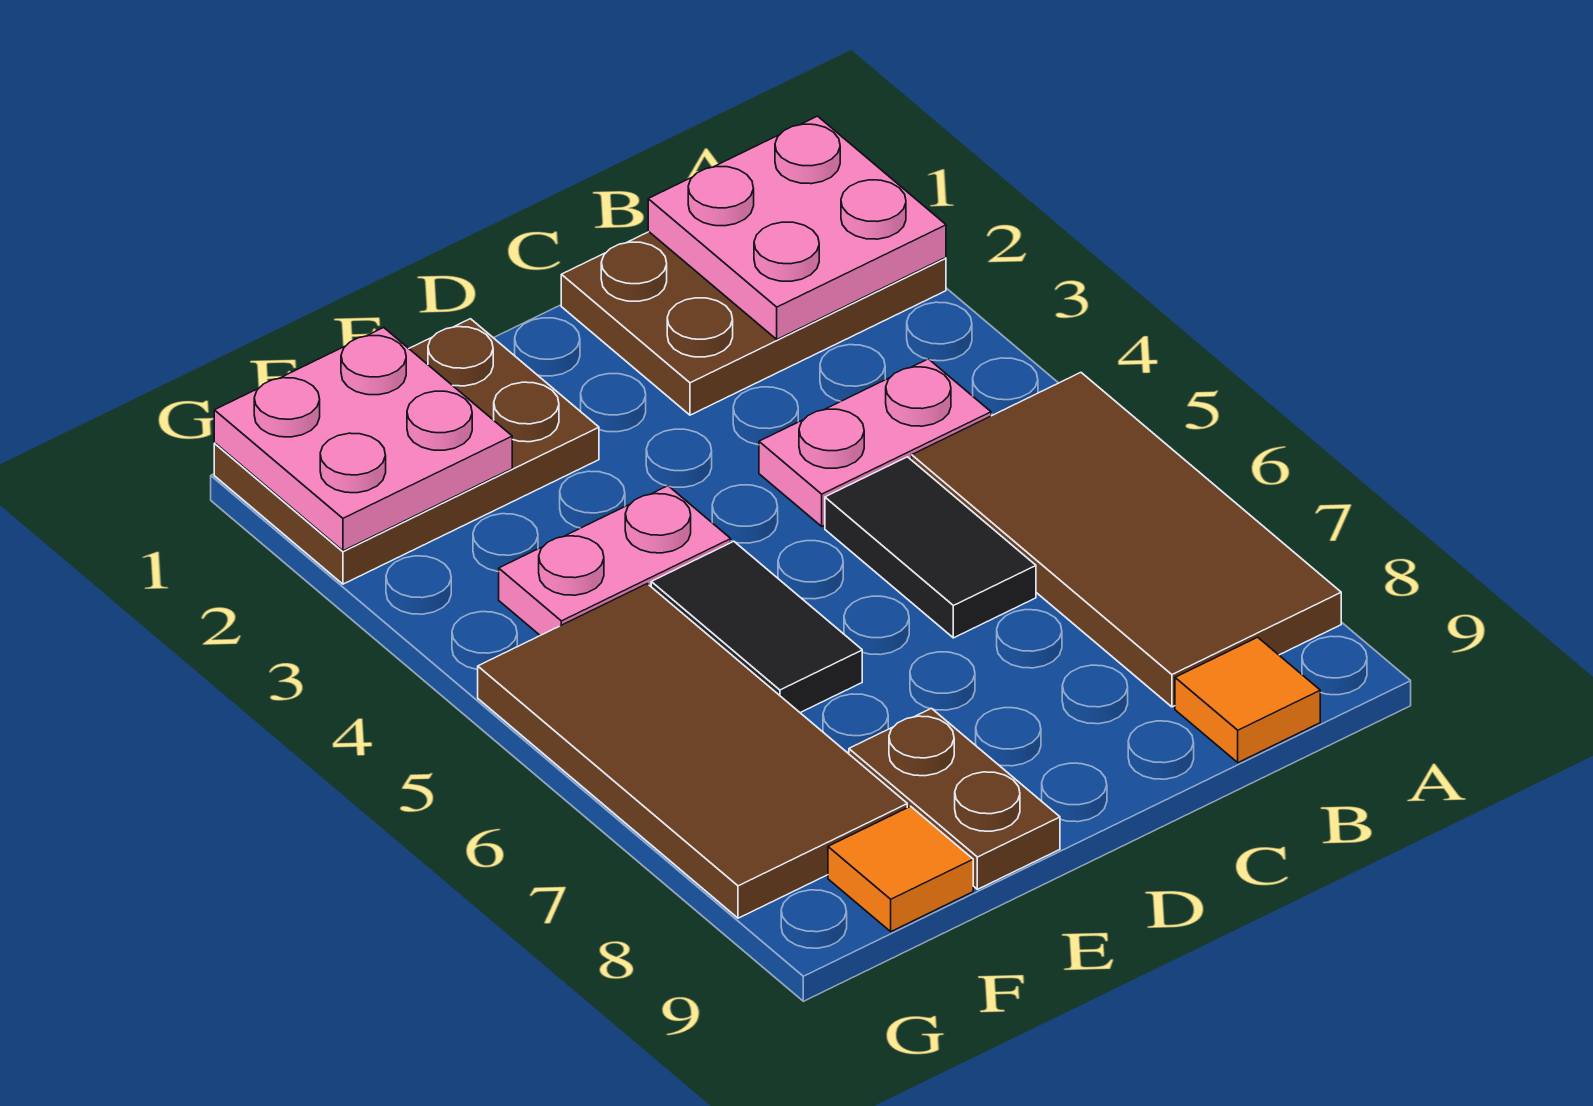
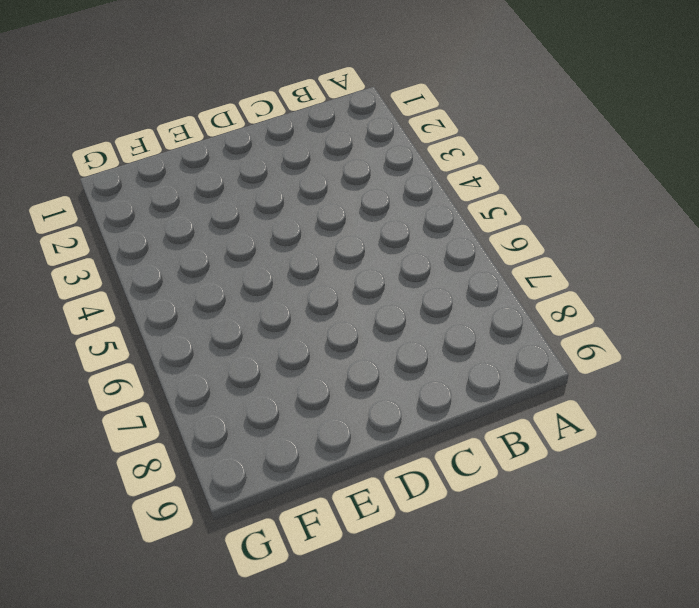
none -> brown plate A1:C2 level 1
none -> brown tile A5:B8 level 1
none -> pink plate B4:C4 level 1

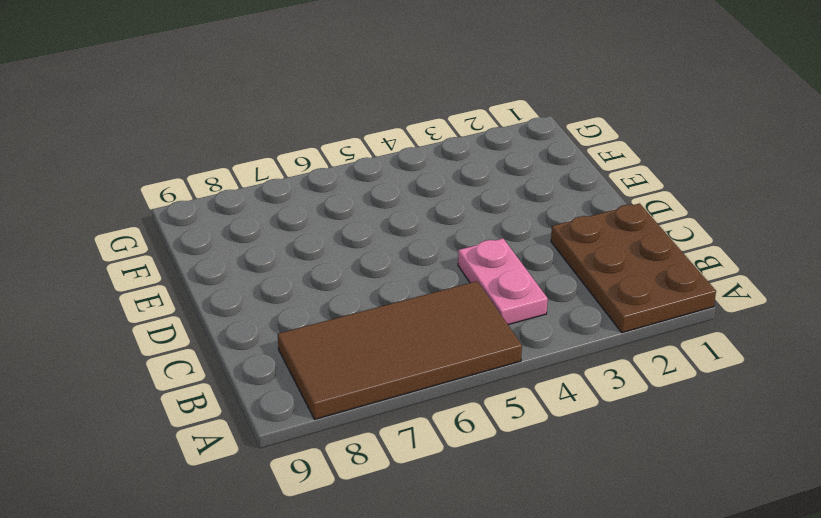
none -> orange tile B9 level 1
none -> black tile C5:C6 level 1
none -> brown plate E1:G2 level 1

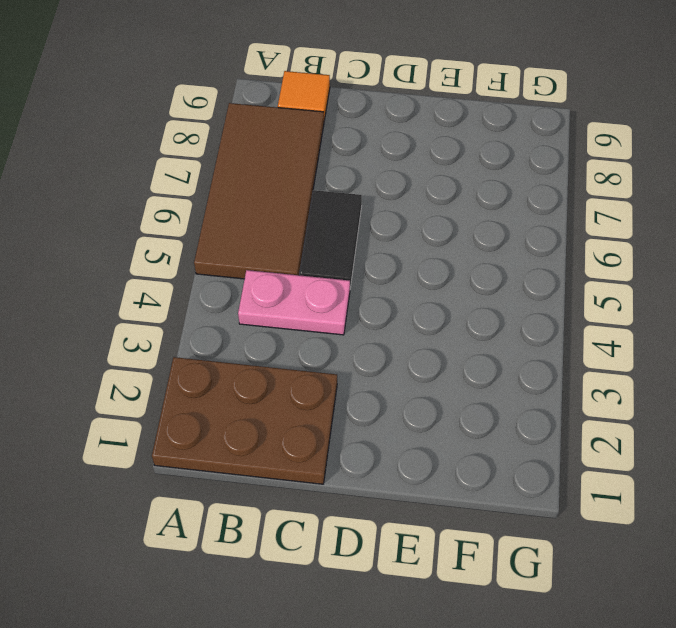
none -> brown plate E1:G2 level 1
none -> pink plate E4:F4 level 1
none -> black tile E5:E6 level 1

